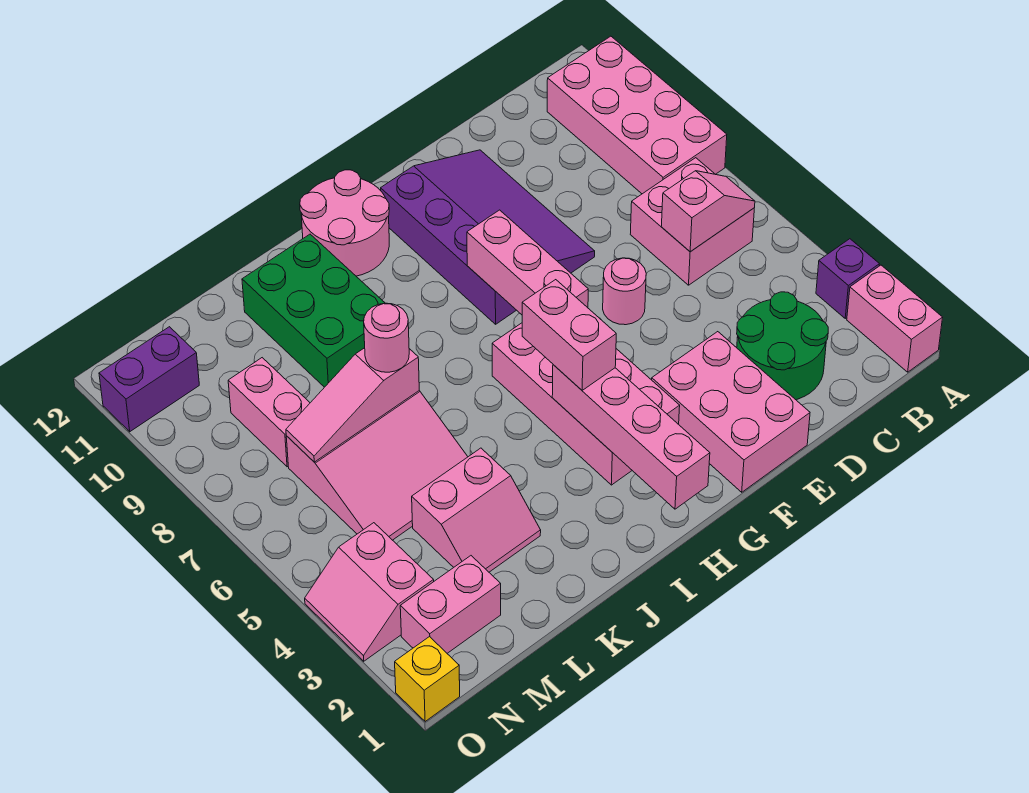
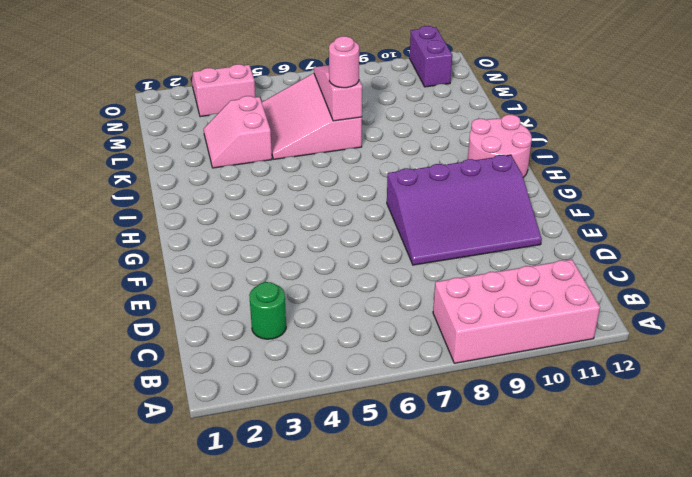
green round brick C3 level 1 -> green round brick C2:D3 level 1
none -> pink brick A1:A2 level 1
none -> purple brick A3 level 1
none -> pink brick B6:C7 level 1

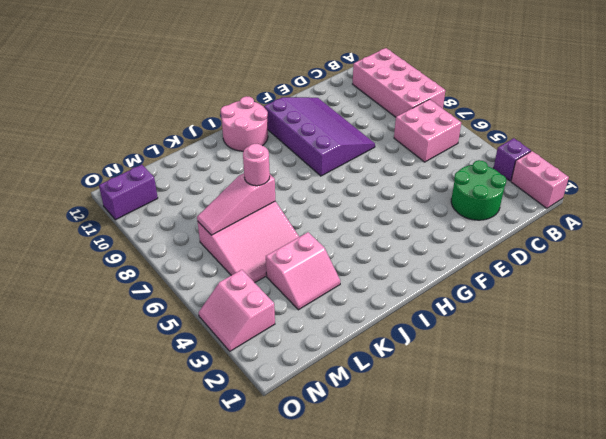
none -> pink brick E1:F3 level 1
none -> pink round brick E6 level 1
none -> pink brick G3:H6 level 1

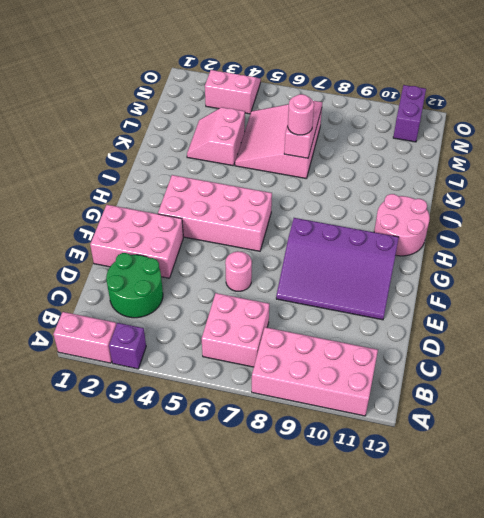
none -> green brick J9:K11 level 1
none -> pink brick M2:N2 level 1
none -> pink brick M8:M9 level 1

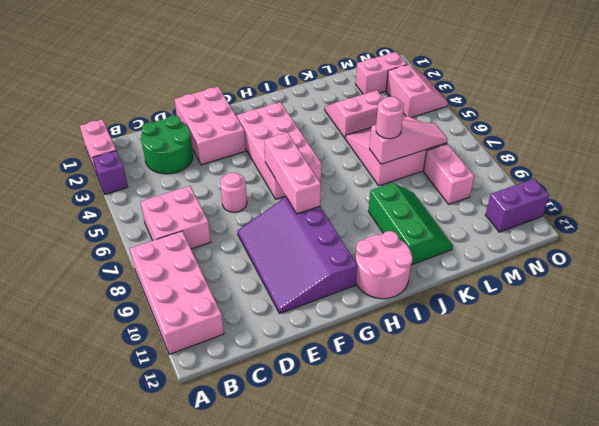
green slope J9:K11 level 1 top J -> green brick J9:K11 level 1
none -> yellow brick O1 level 1
none -> pink slope B6:C6 level 2 top C
none -> pink brick H1:H4 level 2

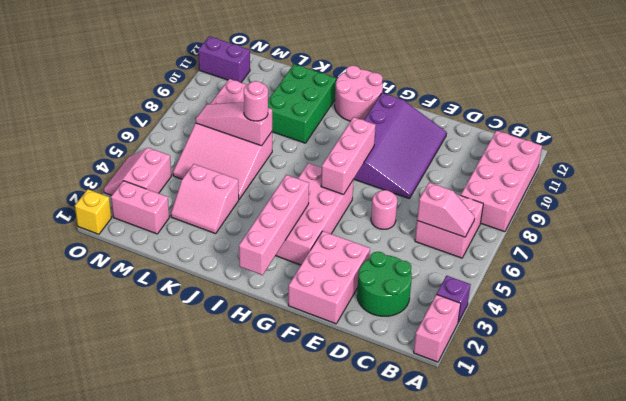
none -> pink brick H4:H5 level 3

